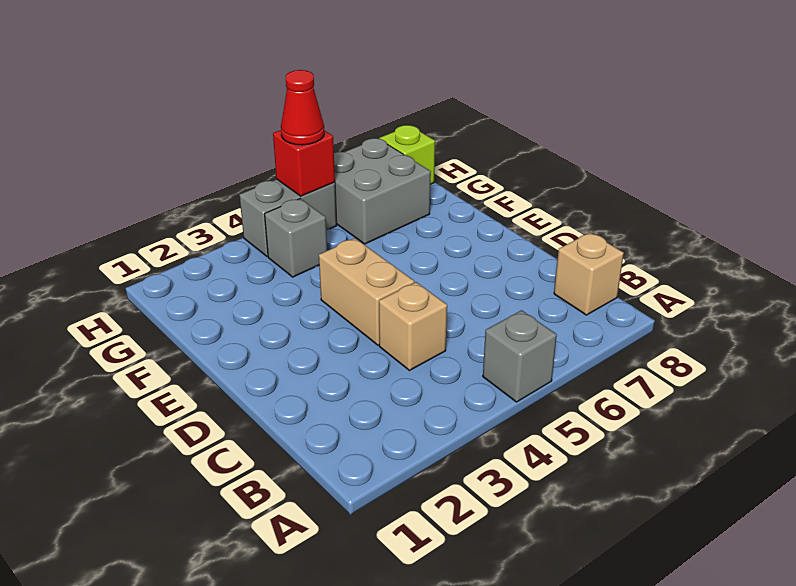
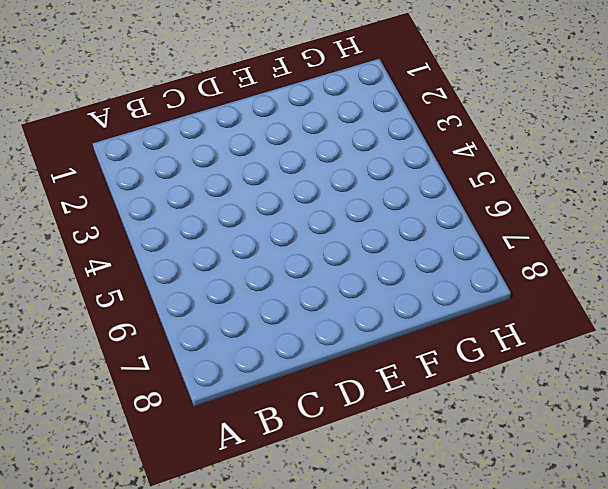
none -> grey brick A5 level 1
none -> tan brick B8 level 1

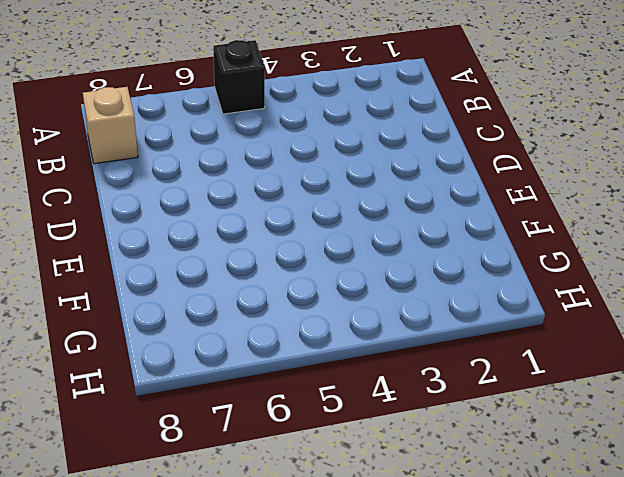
black brick A5 level 1 -> grey brick A5 level 1
none -> tan brick C4 level 1
none -> tan brick D4:E4 level 1

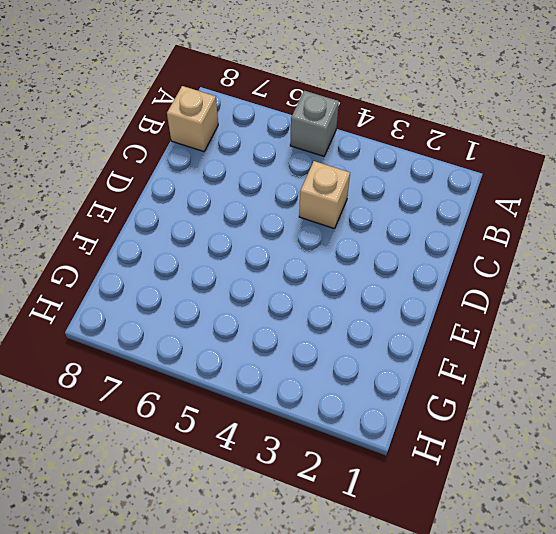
none -> tan brick D4:E4 level 1
none -> grey brick G4 level 1

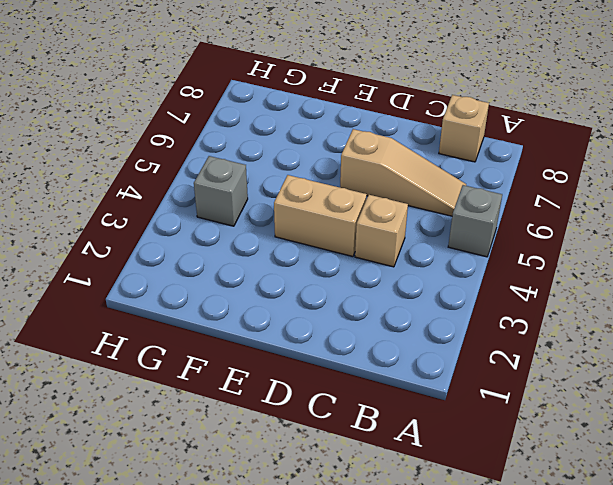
tan slope B6:D6 level 1 top D -> none
none -> grey brick G6:H7 level 1
none -> grey brick H4:H5 level 1

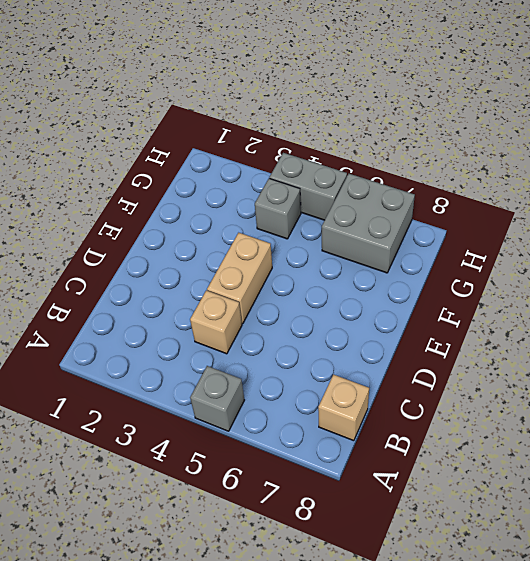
none -> lime brick H8 level 1
none -> red brick H5 level 2

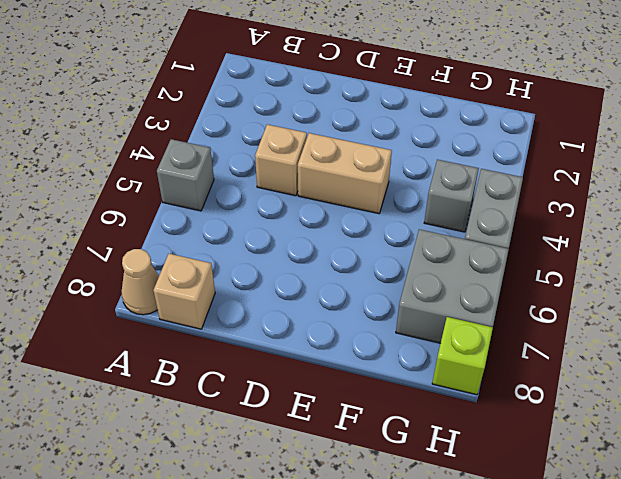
tan cone A8 level 1 -> none
none -> red brick H5 level 2
none -> red cone H5 level 3

